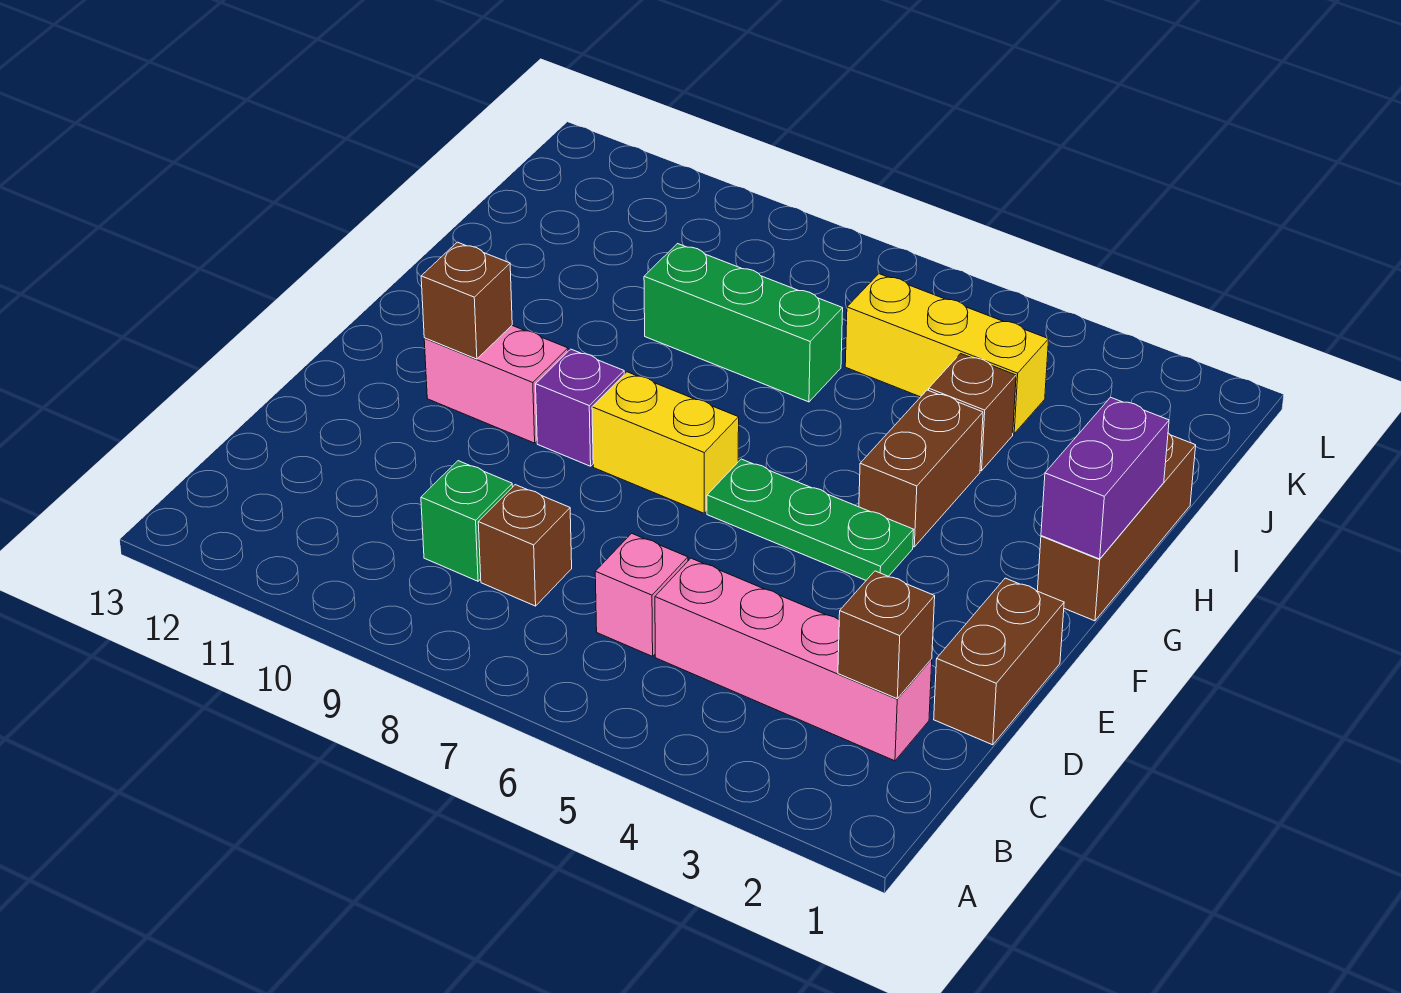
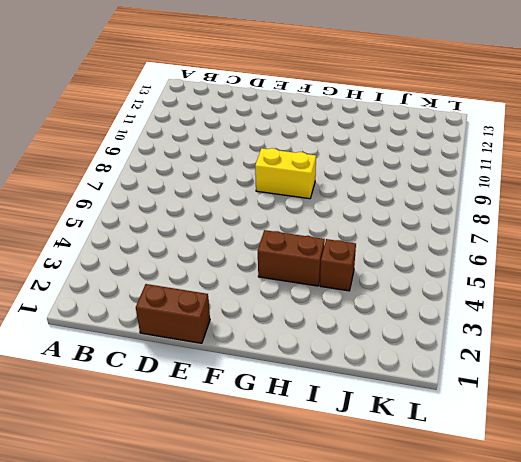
yellow brick F8:G8 level 1 -> yellow brick F7:F8 level 1
none -> pink brick C2:C5 level 1
none -> pink brick C6 level 1
none -> brown brick C8 level 1

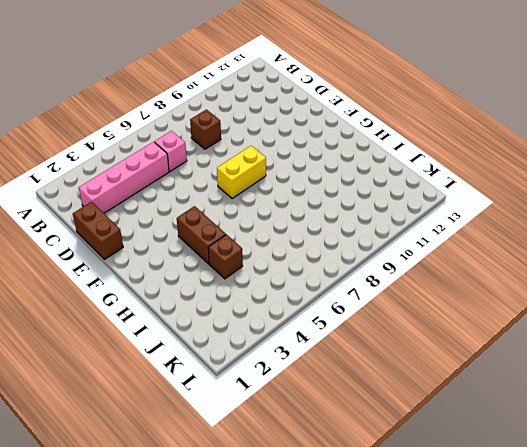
none -> green brick C9 level 1
none -> green plate F4:F6 level 1
none -> purple brick F9 level 1

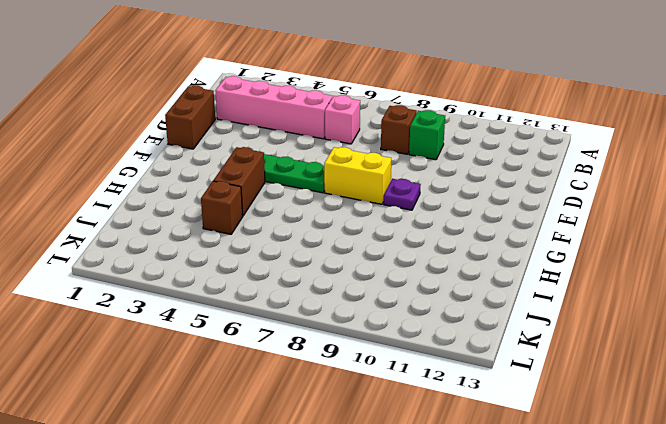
purple plate F9 level 1 -> purple brick F9 level 1
none -> pink brick F10:F11 level 1
none -> brown brick G1:I1 level 1
none -> green brick I7:I9 level 1

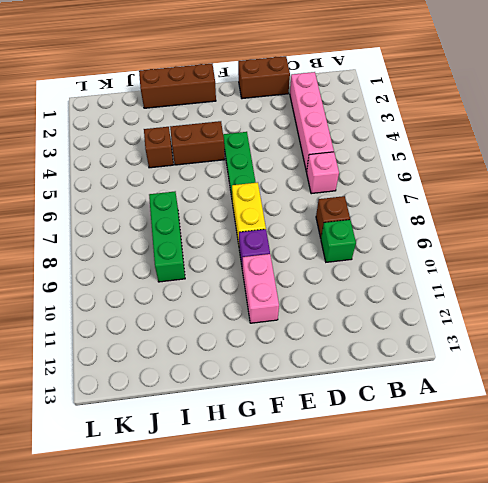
none -> yellow brick J4:J6 level 1
none -> brown brick C2 level 2
none -> brown brick F11 level 2

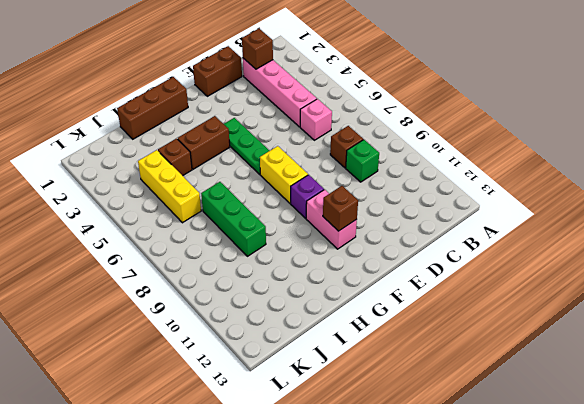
none -> purple brick G1:H1 level 2

